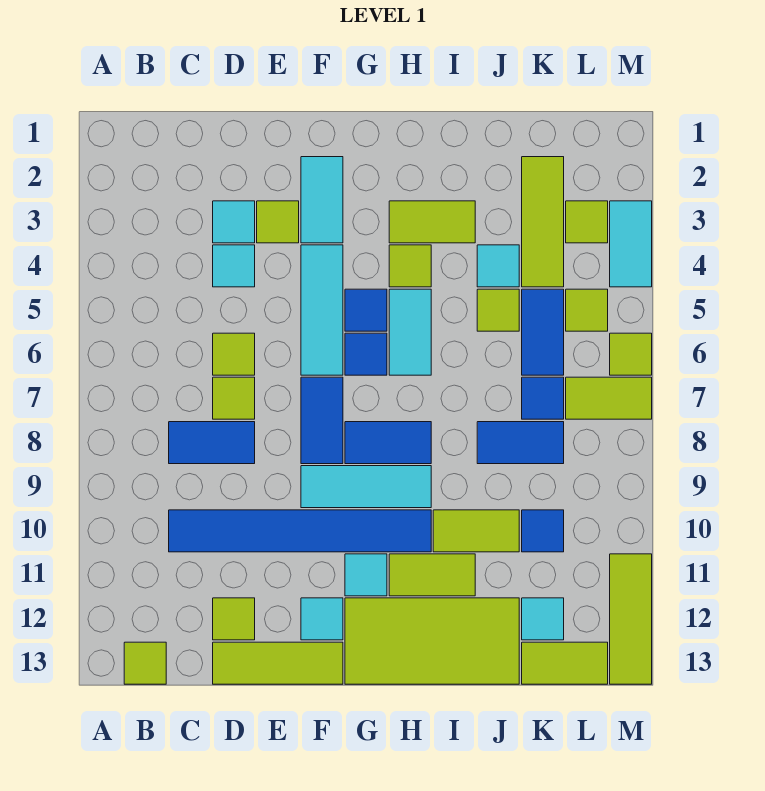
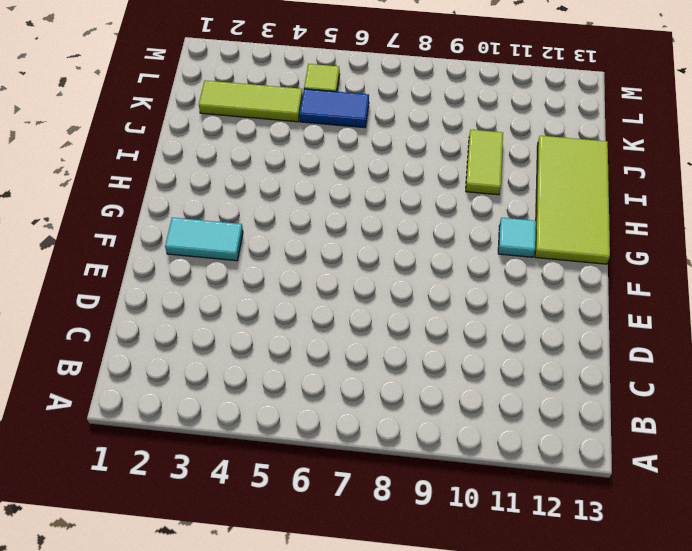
none -> lime tile B13 level 1
none -> blue tile C8:D8 level 1
none -> blue tile C10:H10 level 1
none -> cyan tile D3 level 1

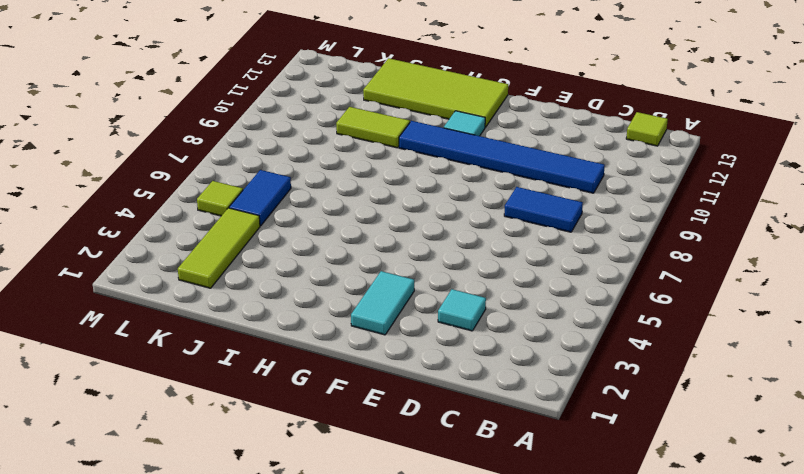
none -> cyan tile D4 level 1
none -> lime tile D6 level 1
none -> lime tile D7 level 1
none -> lime tile D12 level 1

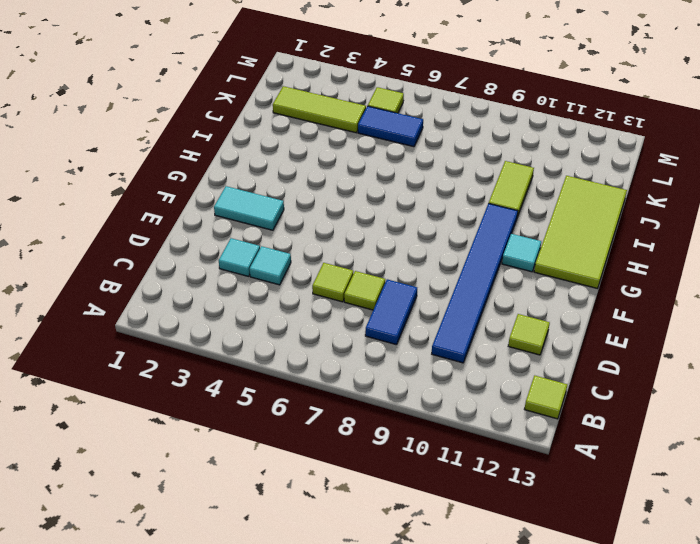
none -> lime tile D13:F13 level 1
none -> lime tile E3 level 1
none -> cyan tile F4:F6 level 1
none -> blue tile F7:F8 level 1

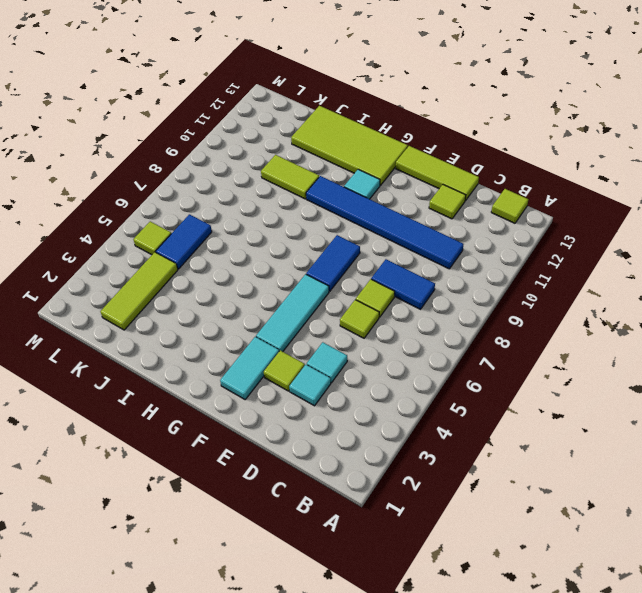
none -> cyan tile F9:H9 level 1
none -> cyan tile F12 level 1
none -> blue tile G5 level 1
none -> blue tile G6 level 1

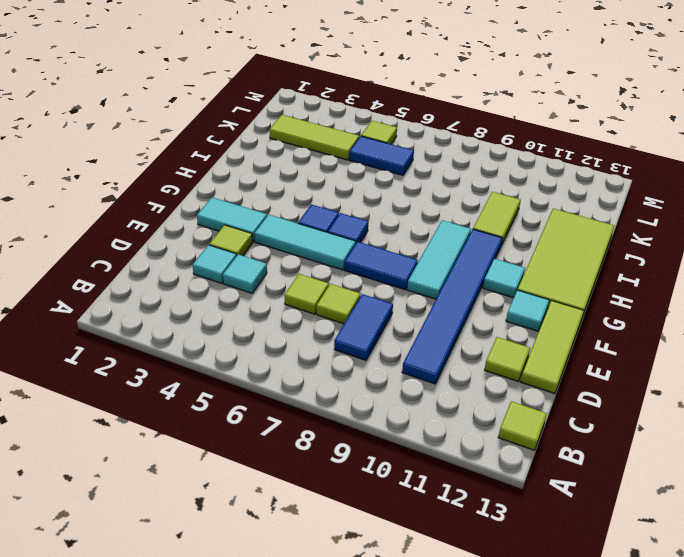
none -> blue tile G8:H8 level 1
none -> lime tile H3:I3 level 1
none -> lime tile H4 level 1
none -> cyan tile H5:H6 level 1

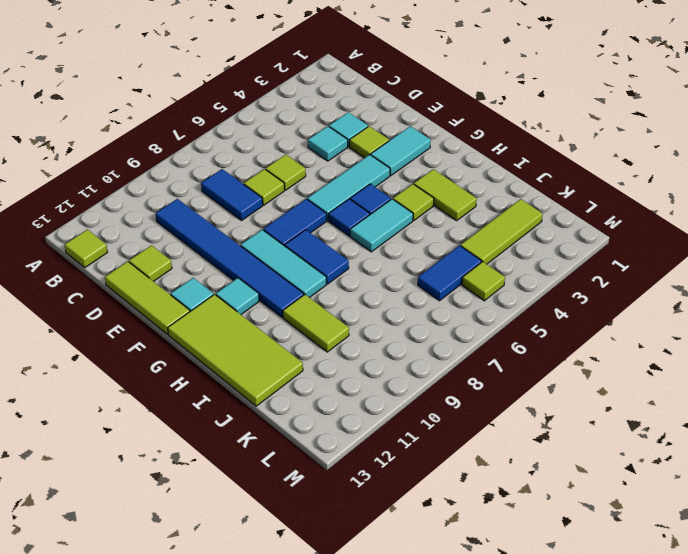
none -> lime tile H11:I11 level 1
none -> cyan tile J4 level 1
none -> lime tile J5 level 1
none -> blue tile J8:K8 level 1

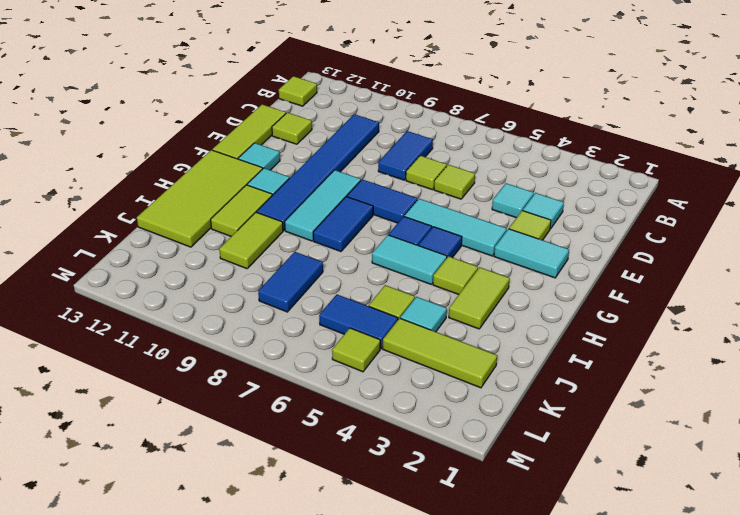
none -> blue tile K7 level 1
none -> blue tile K10 level 1
none -> cyan tile K12 level 1
none -> lime tile K13:L13 level 1

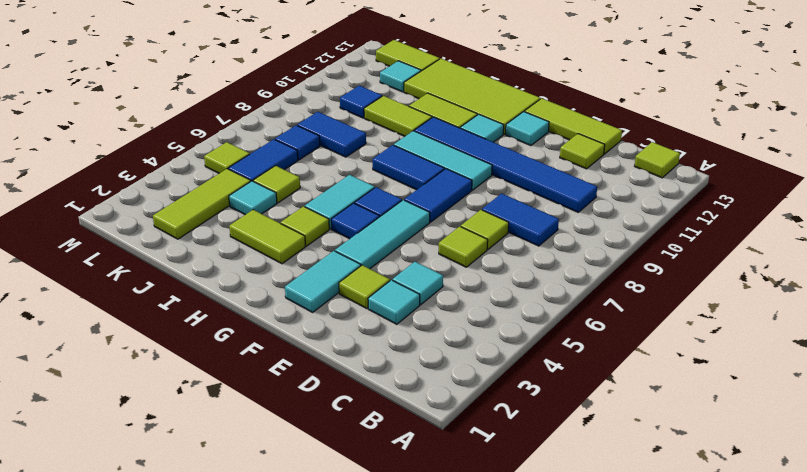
none -> lime tile L3 level 1
none -> lime tile L7:M7 level 1
none -> cyan tile M3:M4 level 1
none -> lime tile M6 level 1

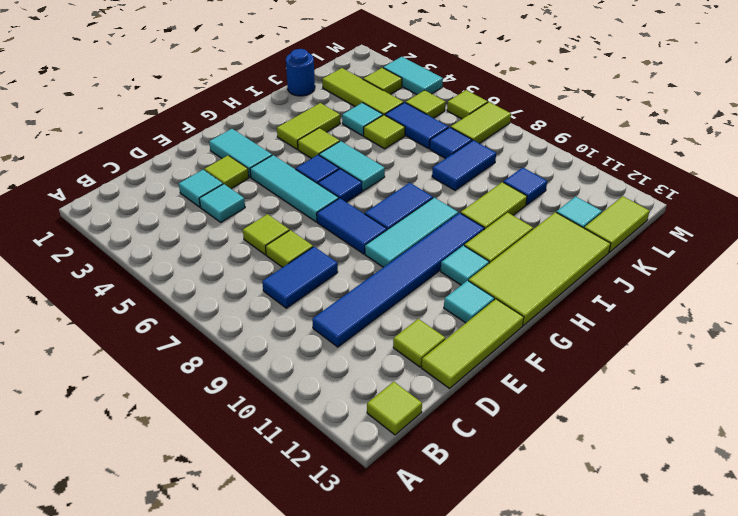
blue round brick J1 level 1 -> none
none -> lime tile M11:M13 level 1

